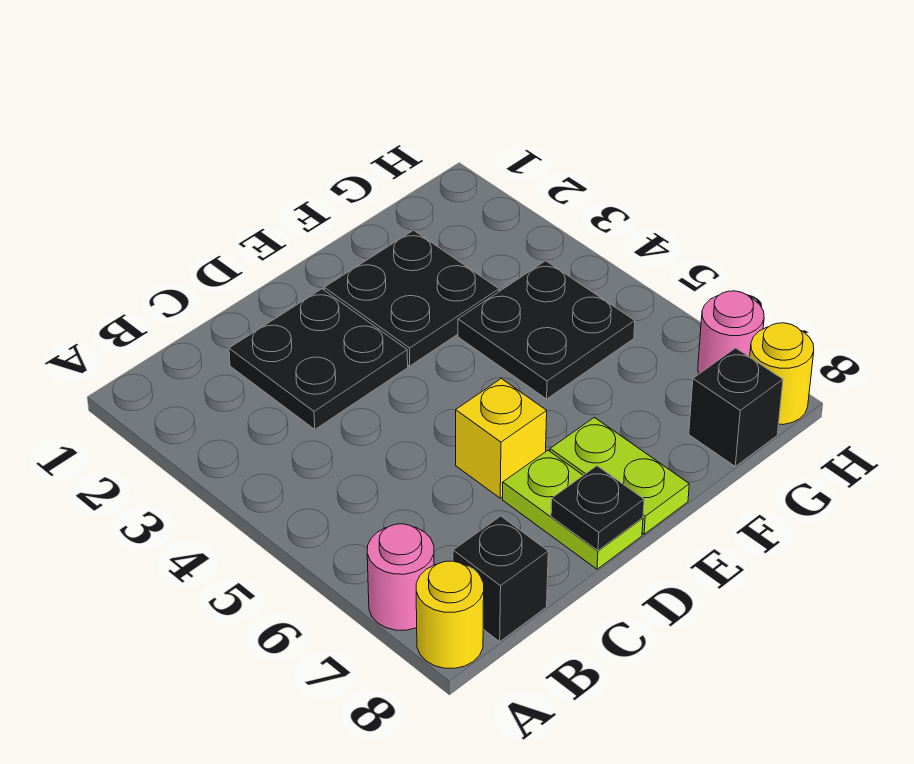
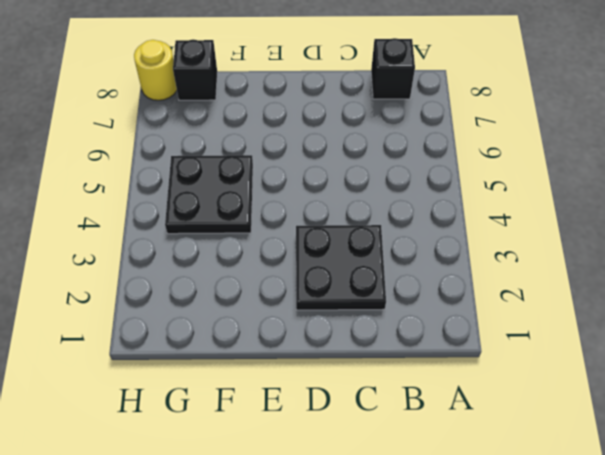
none -> pink round brick A7 level 1
none -> yellow round brick A8 level 1
none -> yellow brick D6 level 1

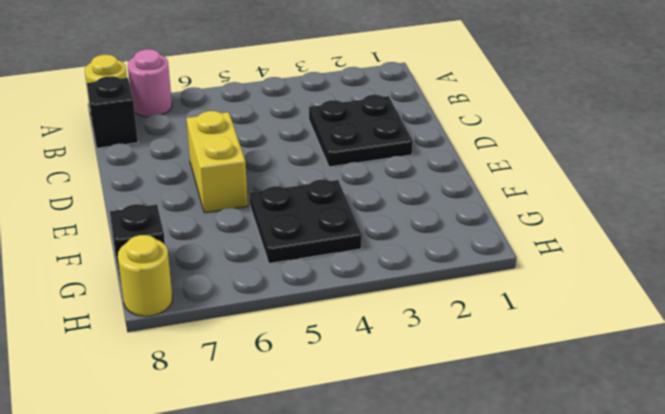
yellow brick D6:E6 level 1 -> yellow brick D6 level 1
none -> lime plate D7:D8 level 1
none -> black plate E2:F3 level 1
none -> lime plate E7:E8 level 1

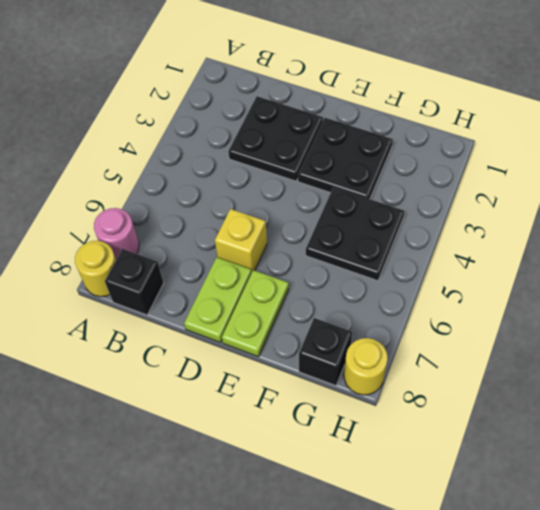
none -> pink round brick H7 level 1
none -> black plate D8 level 2

